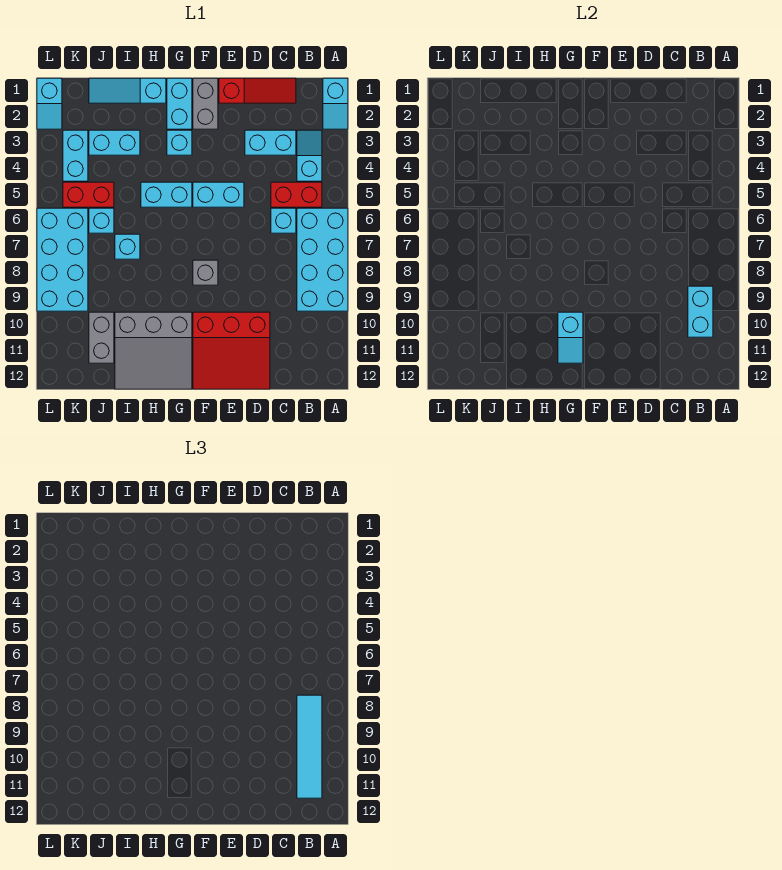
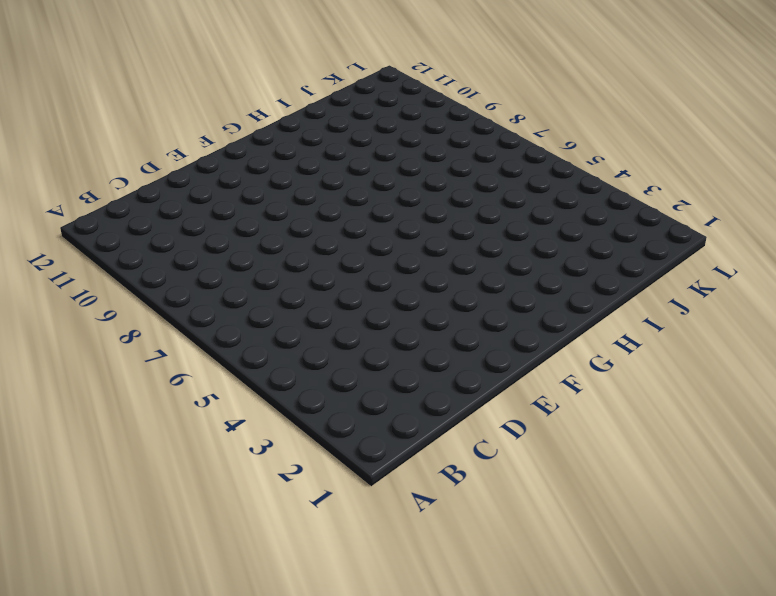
none -> cyan slope A1:A2 level 1 top 1
none -> cyan brick A6:B9 level 1
none -> cyan slope B3:B4 level 1 top 4

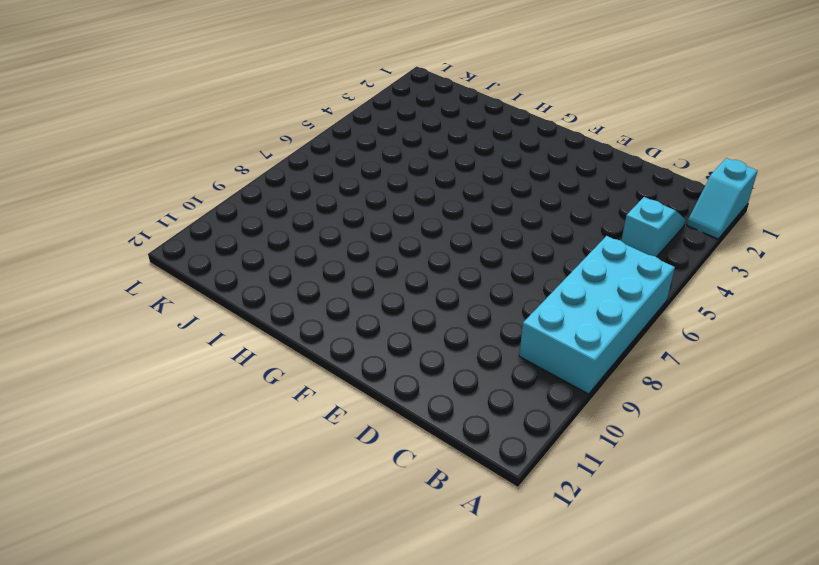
none -> red brick B5:C5 level 1
none -> red slope C1:E1 level 1 top E
none -> cyan brick C3:D3 level 1

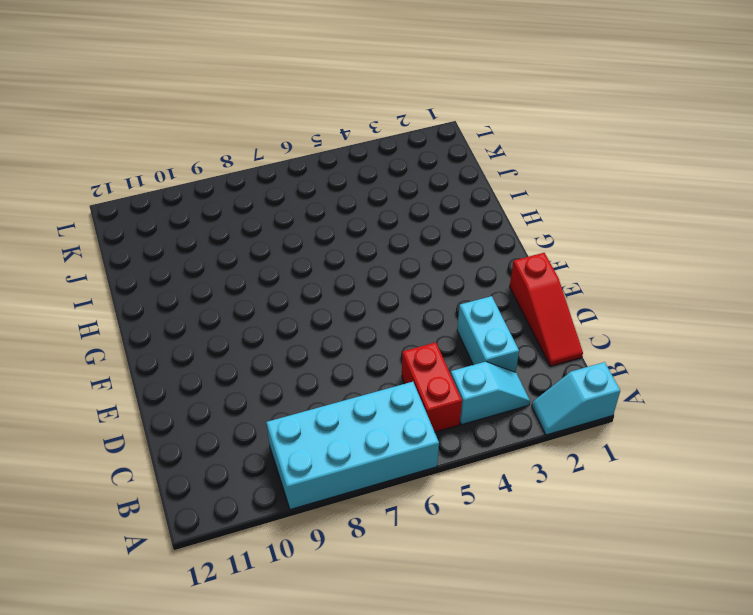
none -> cyan brick C6 level 1
none -> red slope D10:F12 level 1 top 10
none -> cyan brick E5:F5 level 1

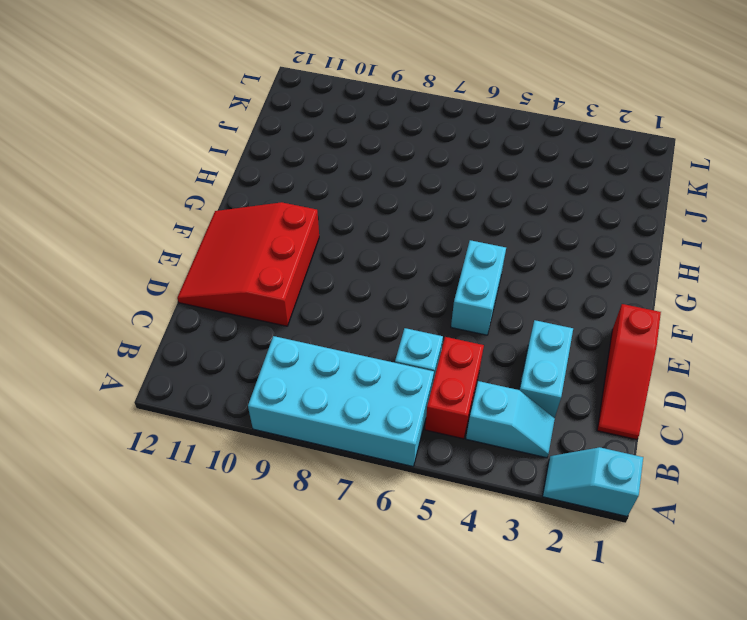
none -> grey brick F1:F2 level 1
none -> grey brick F8 level 1
none -> cyan brick G1:G2 level 1

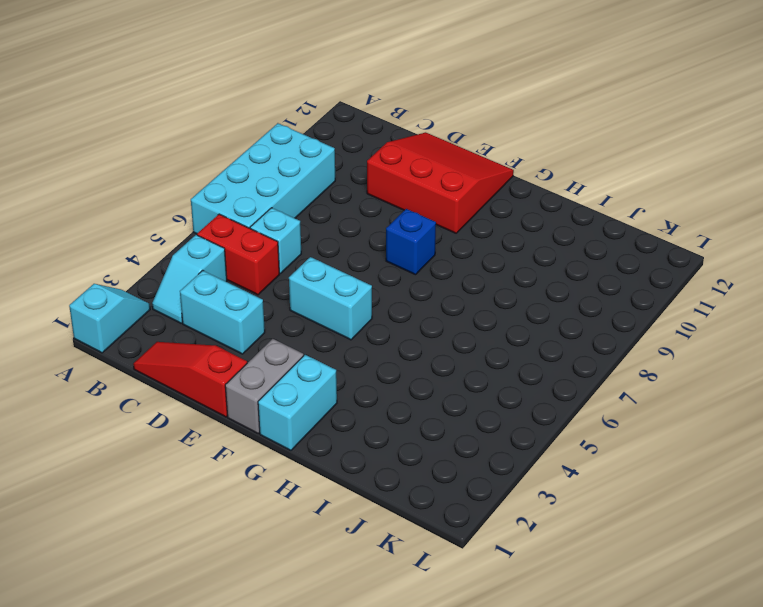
blue brick F8 level 1 -> grey brick F8 level 1
none -> cyan brick G3 level 1
none -> cyan brick G5:H5 level 1
none -> grey slope G10:I12 level 1 top 10

